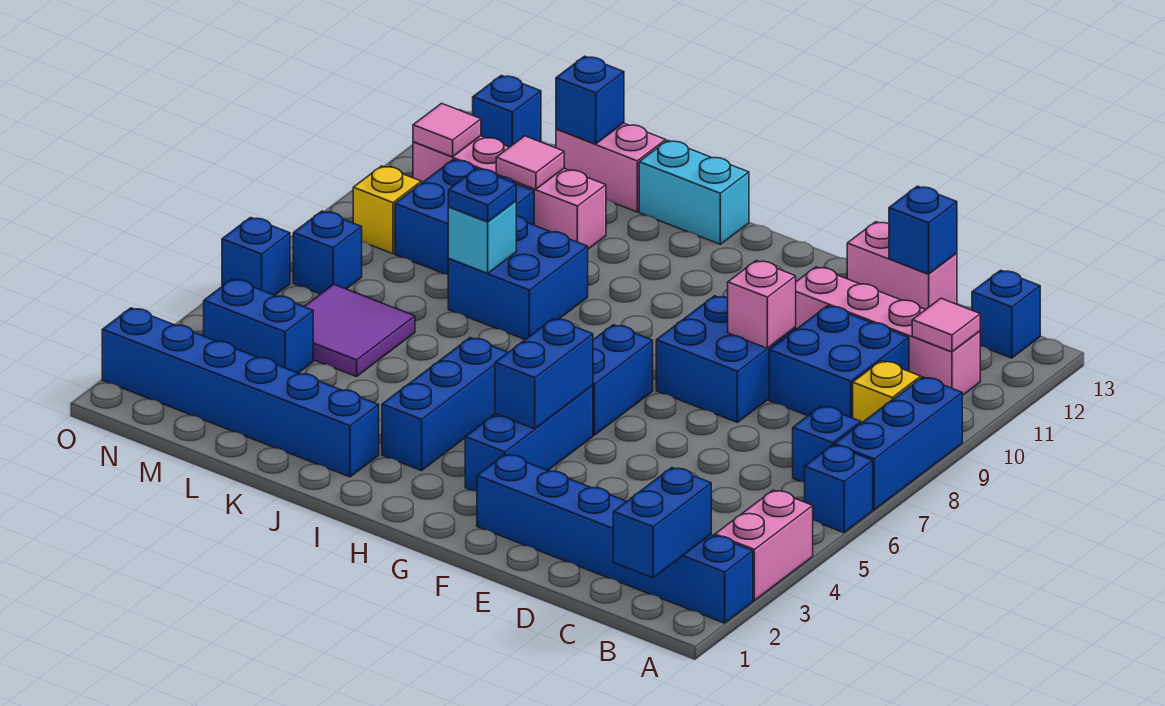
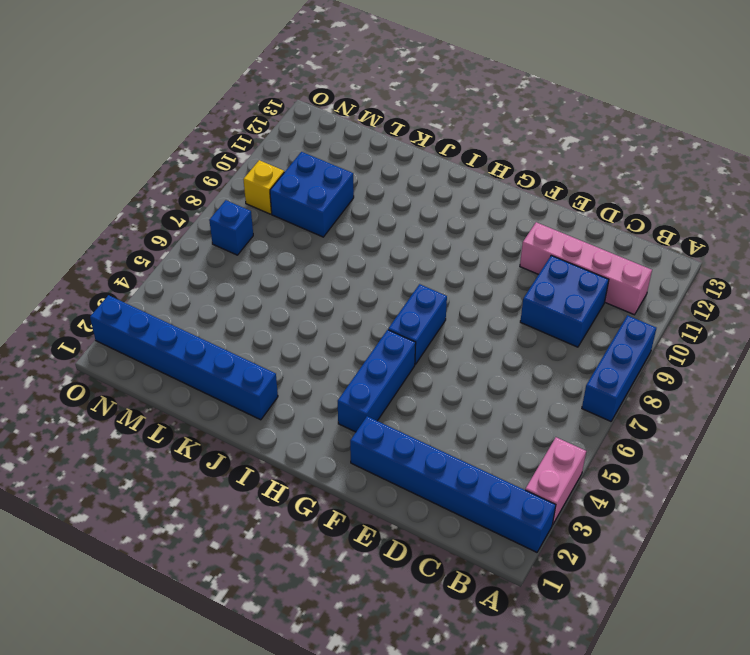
none -> blue brick A6 level 1
none -> blue brick B7 level 1
none -> yellow brick B9 level 1
none -> blue brick B13 level 1

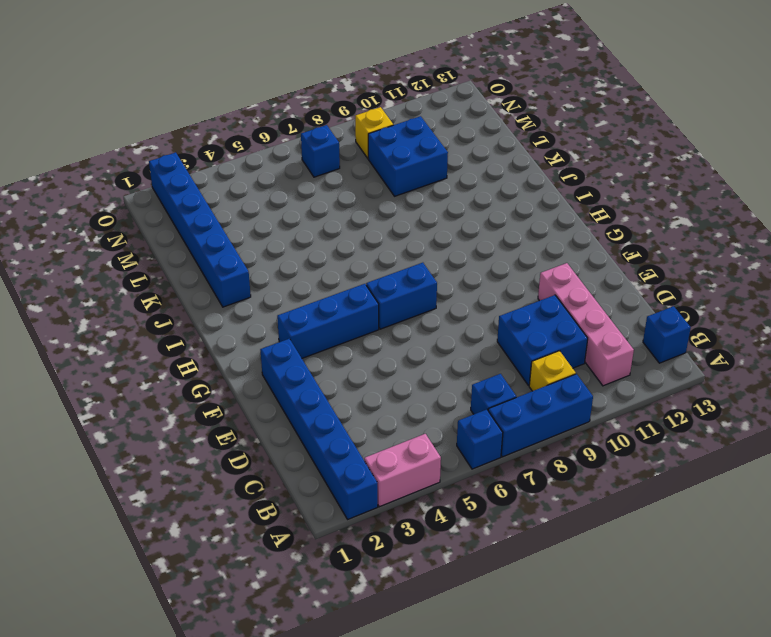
none -> pink brick D13:E13 level 1
none -> blue brick E8:F9 level 1
none -> blue brick I3:I5 level 1
none -> cyan brick I13:J13 level 1

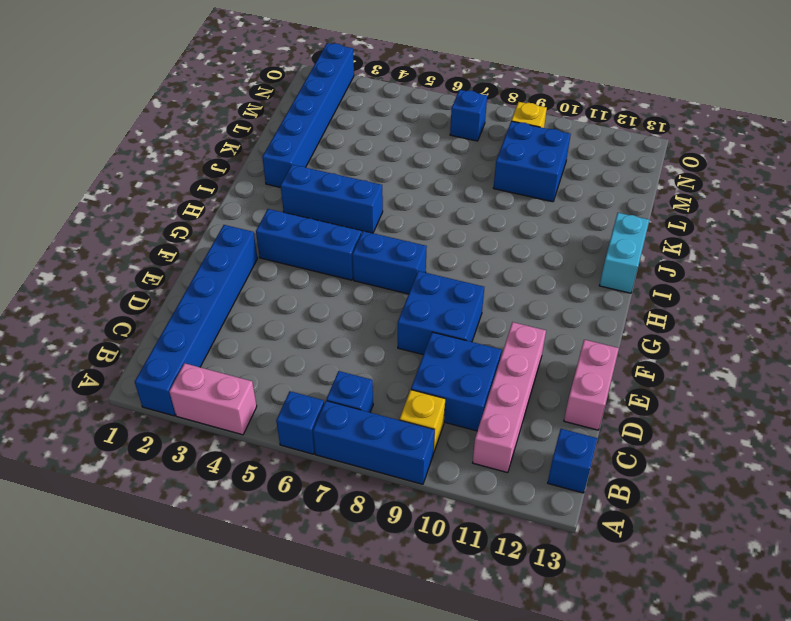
none -> blue brick J8:K9 level 1
none -> pink brick K11:N11 level 1
none -> pink brick K13:L13 level 1
none -> purple tile L5:M6 level 1

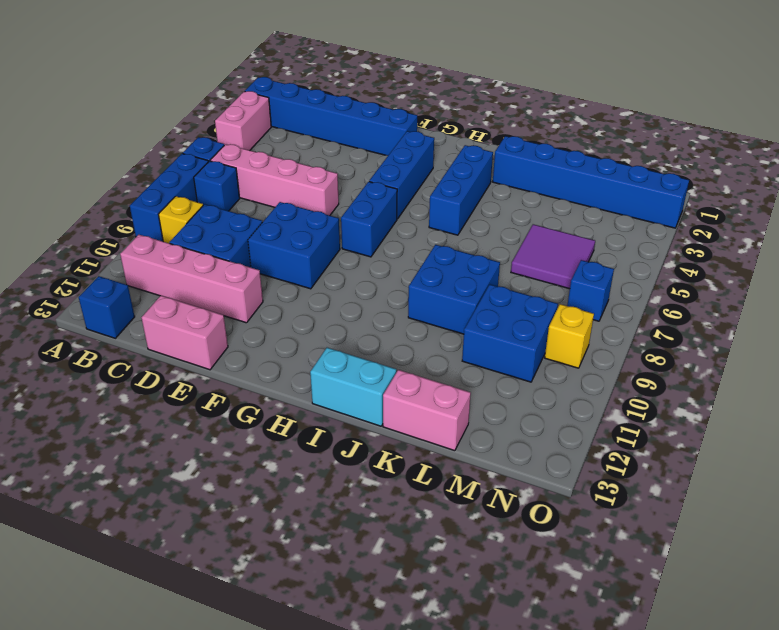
pink brick B6:E6 level 1 -> pink brick K11:N11 level 1
none -> blue brick M4:N4 level 1
none -> blue brick N13 level 1
none -> blue brick O6 level 1
none -> blue brick B1:B2 level 2

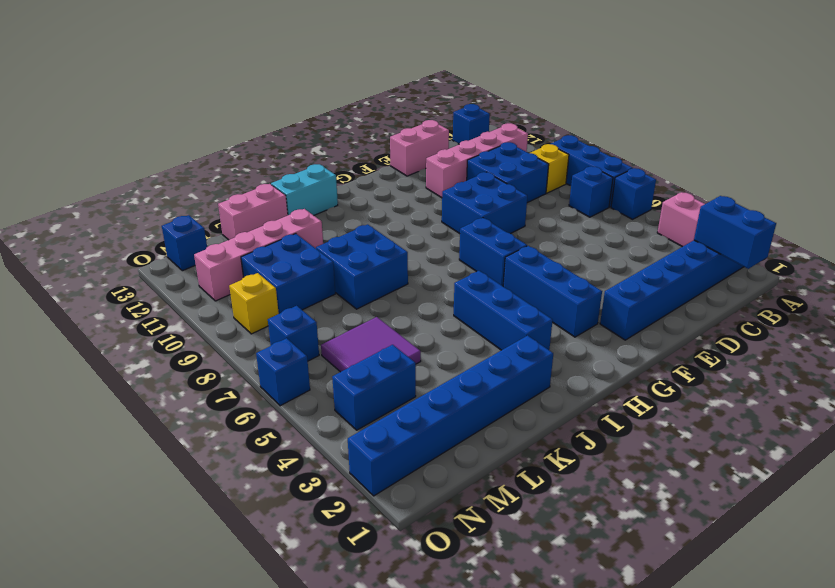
none -> pink tile B11 level 2
none -> blue brick D13 level 2
none -> pink brick E9 level 2
none -> blue brick G4:G5 level 2

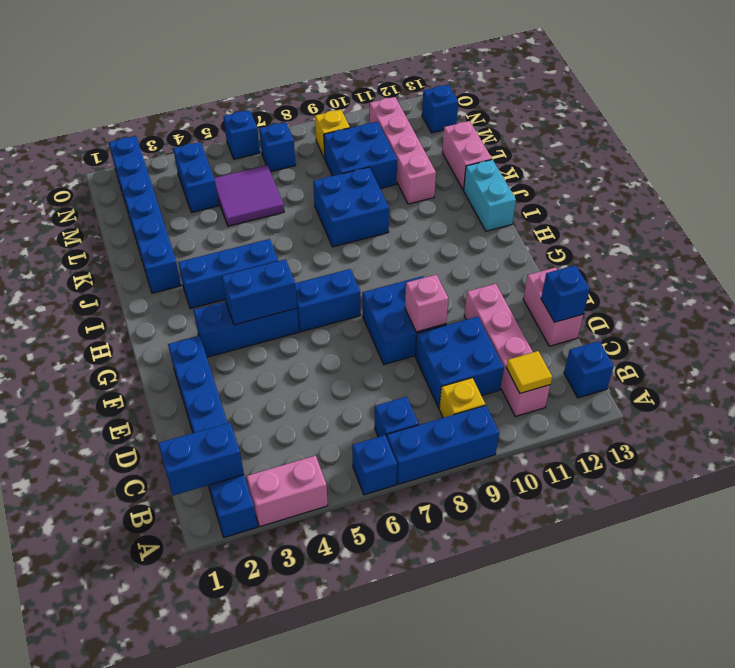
yellow tile B11 level 2 -> pink tile B11 level 2
none -> cyan brick K8 level 2
none -> pink tile L11 level 2
none -> blue brick L13 level 2
none -> pink tile N11 level 2

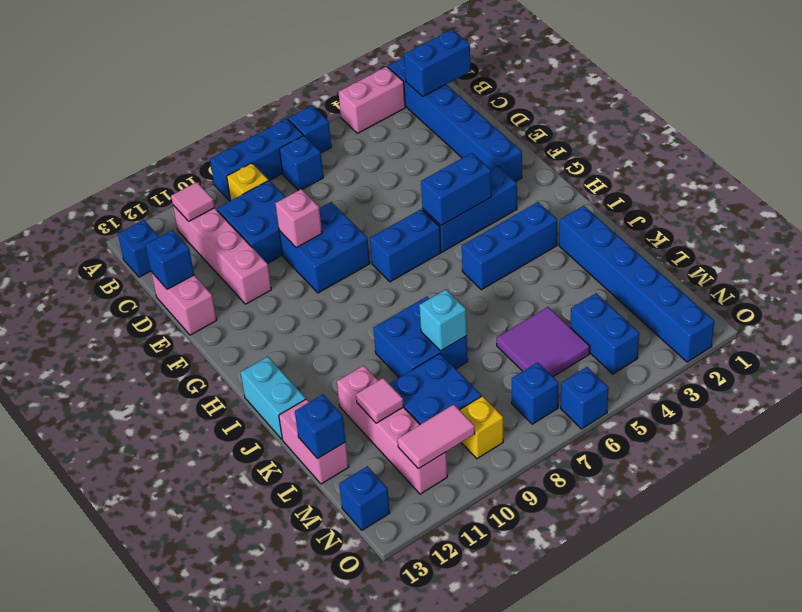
pink tile N10:N11 level 2 -> pink tile N11 level 2
none -> blue plate K8 level 3

